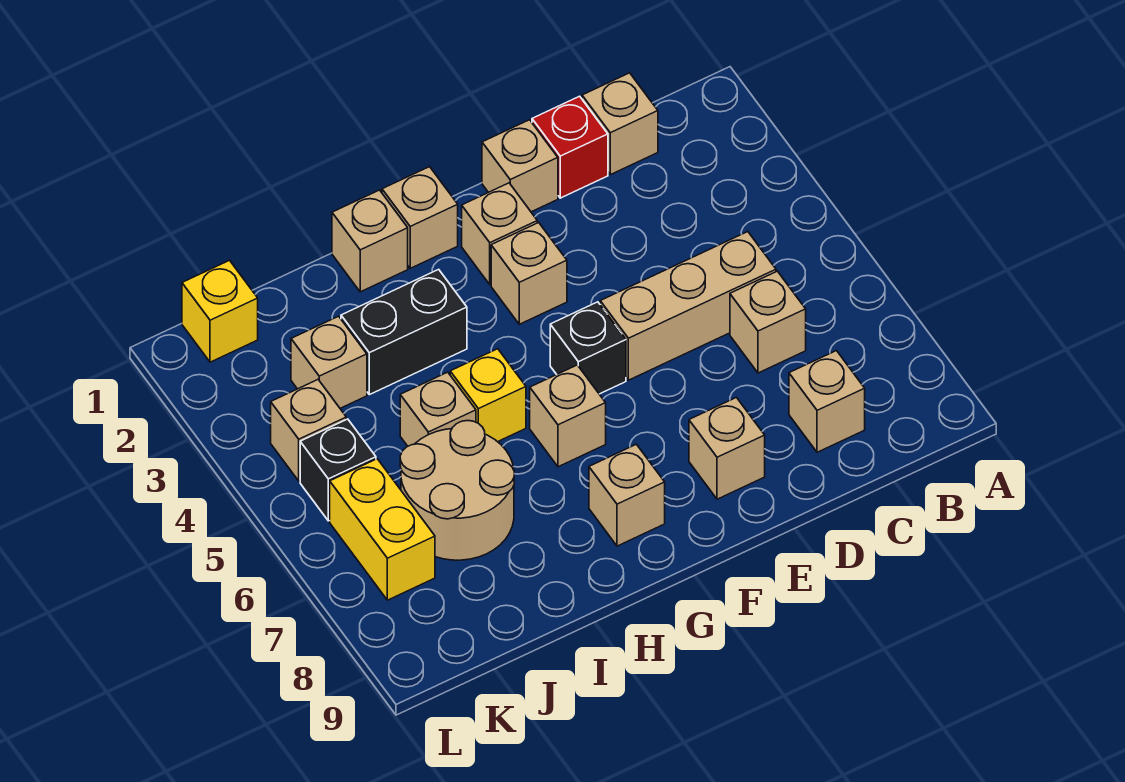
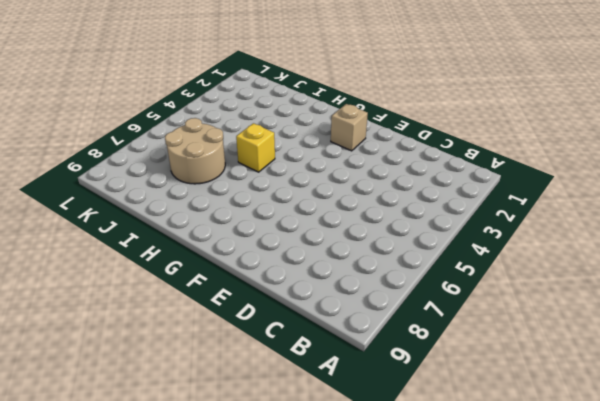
none -> tan brick C1 level 1
none -> tan brick C5:E5 level 1
none -> tan brick C6 level 1

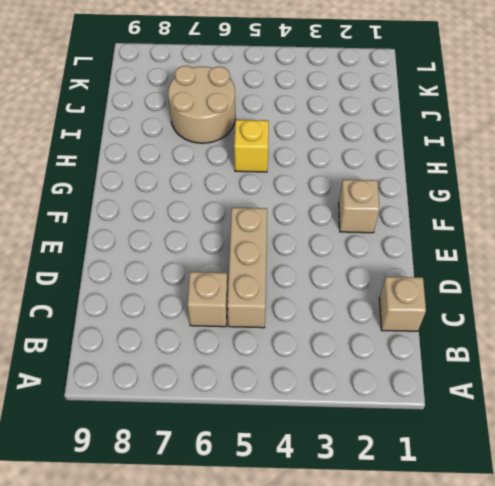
none -> tan brick C8 level 1
none -> red brick D1 level 1
none -> tan brick E1 level 1

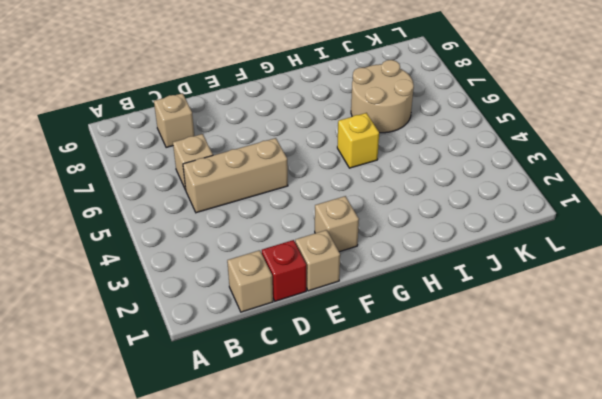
none -> tan brick E8 level 1
none -> tan brick F3 level 1
none -> black brick F5 level 1

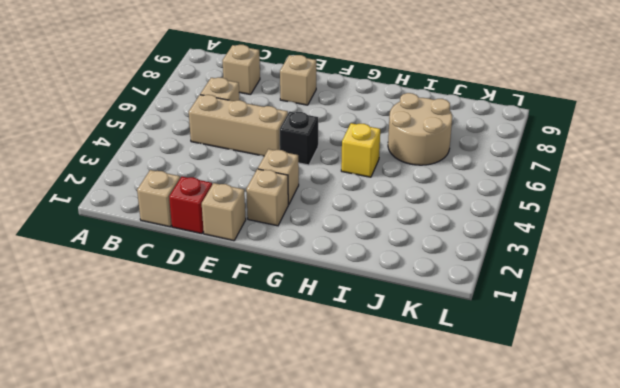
none -> tan brick G1 level 1
none -> tan brick G6 level 1
none -> tan brick G8 level 1

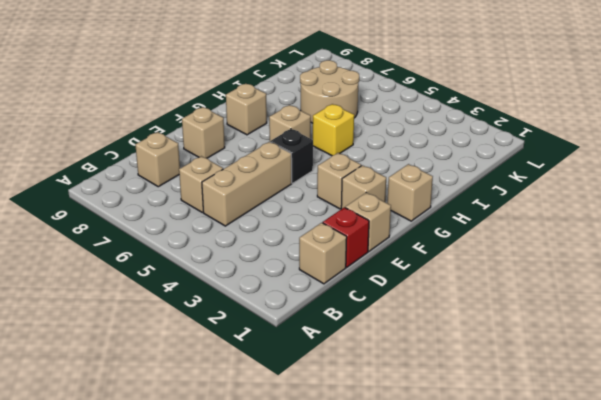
none -> tan brick H1 level 1
none -> black brick H3:I3 level 1
none -> tan brick I5 level 1

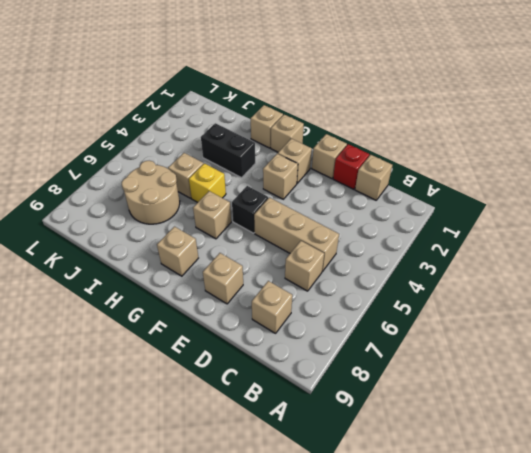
none -> tan brick J3 level 1
none -> yellow brick K1 level 1
none -> tan brick K4 level 1

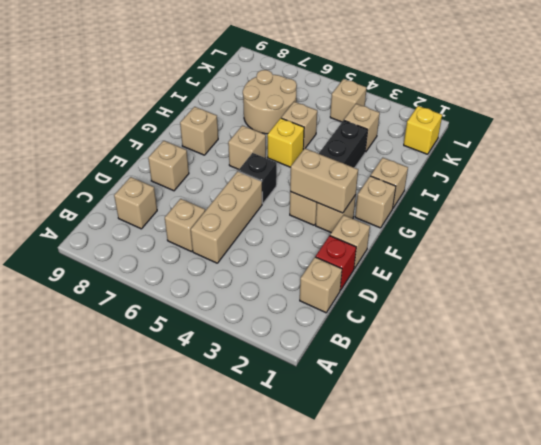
tan brick F2:F3 level 2 -> none
none -> black brick K5 level 1
none -> yellow brick K6:K7 level 1

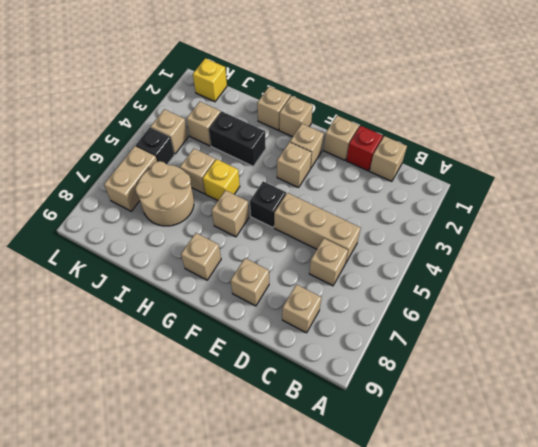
tan brick K6:K7 level 1 -> yellow brick K6:K7 level 1

